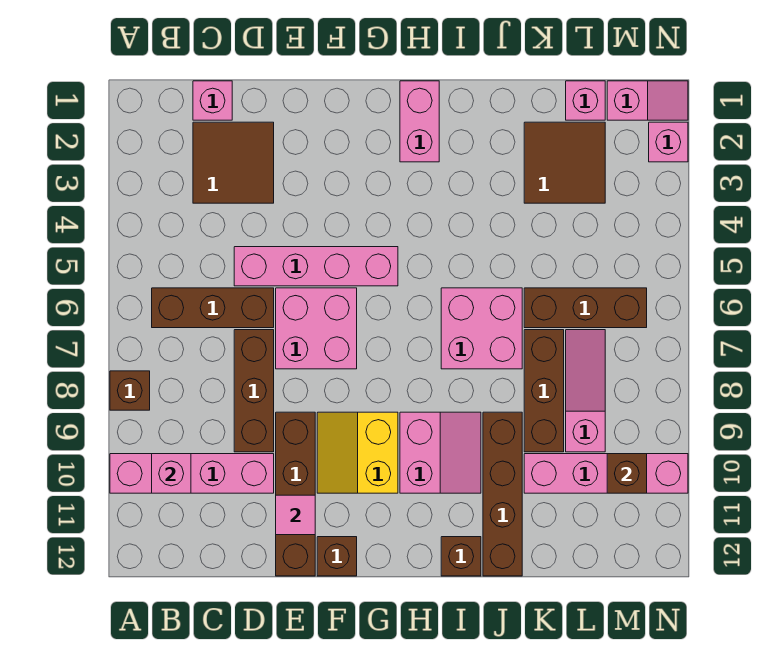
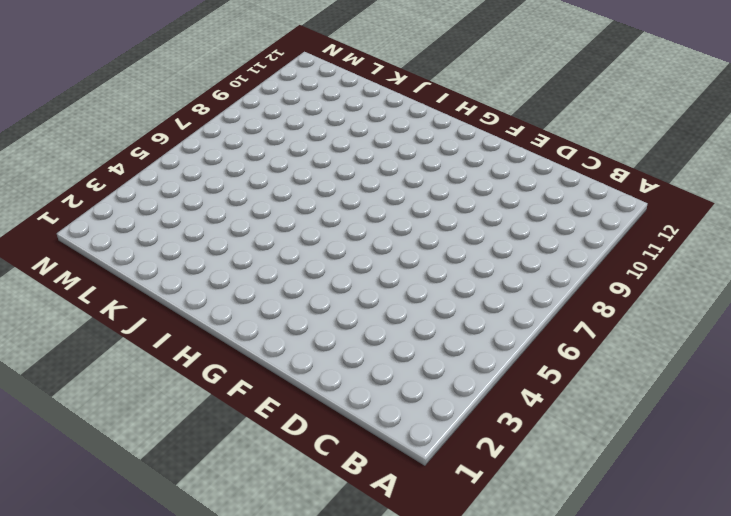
none -> brown brick A8 level 1
none -> pink brick A10:D10 level 1
none -> brown brick B6:D6 level 1

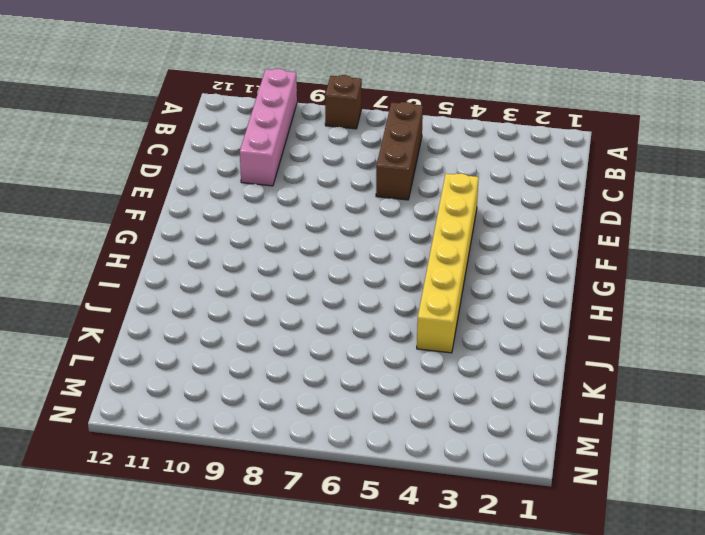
yellow brick E4:J4 level 1 -> none
none -> pink brick C1 level 1
none -> brown tile C2:D3 level 1
none -> pink brick D5:G5 level 1

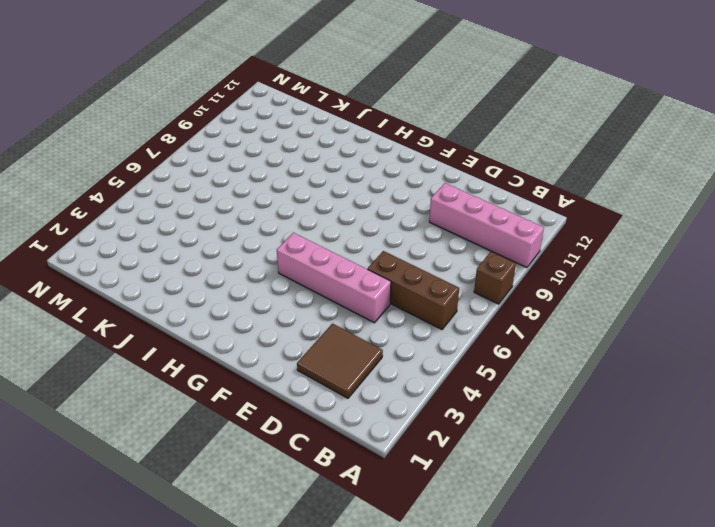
none -> pink brick C1 level 1
none -> brown brick D7:D9 level 1
none -> pink brick E6:F7 level 1

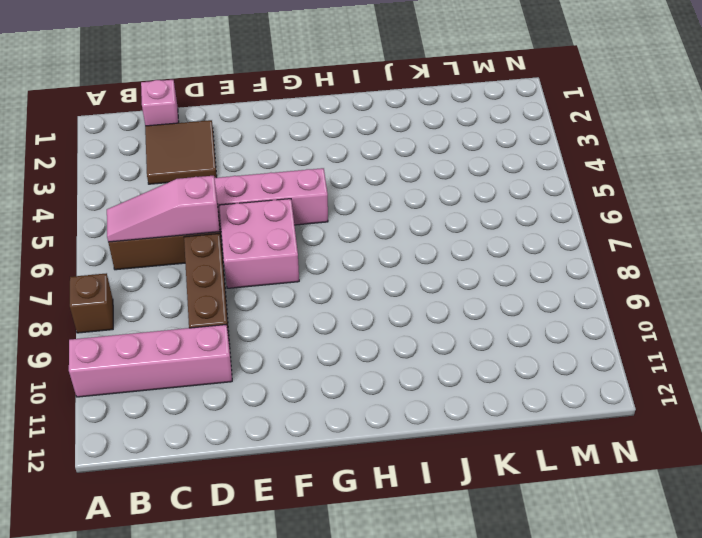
pink slope B6:D6 level 2 top D -> pink slope L7:L9 level 1 top 9
none -> brown brick E9:E12 level 1
none -> yellow slope F9:G10 level 1 top G
none -> brown brick F12 level 1

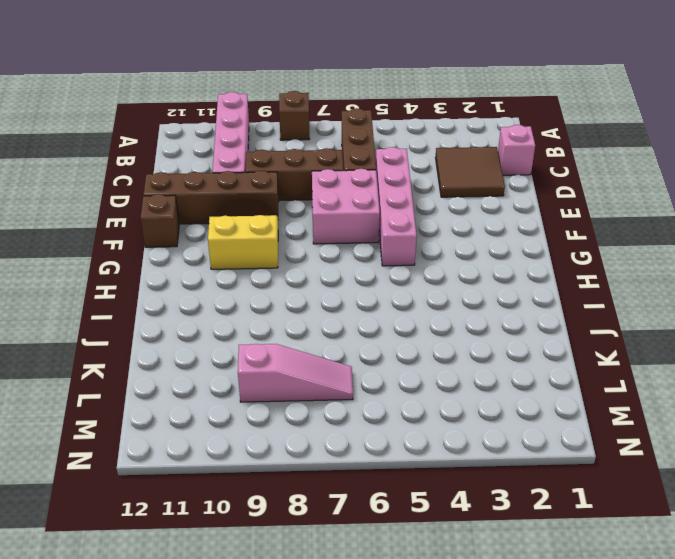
none -> pink brick H1:H2 level 1
none -> pink slope H9:I10 level 1 top H
none -> pink brick I6:J7 level 1

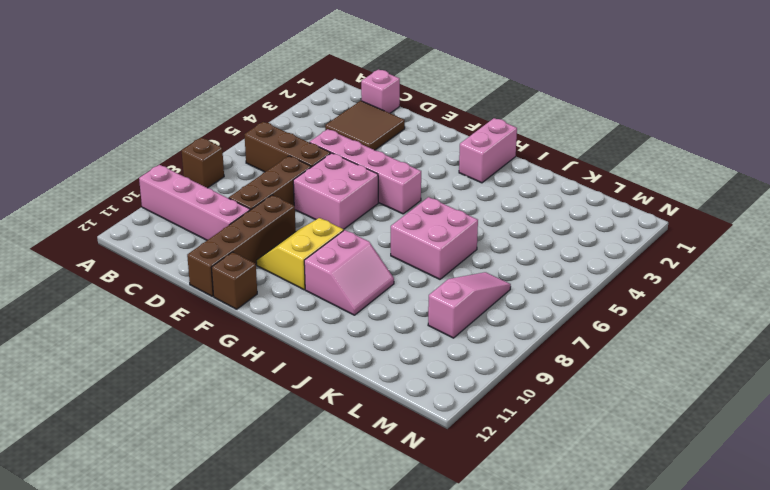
none -> brown brick I12 level 1
none -> brown brick J9:J12 level 1
none -> brown tile K2:L3 level 1

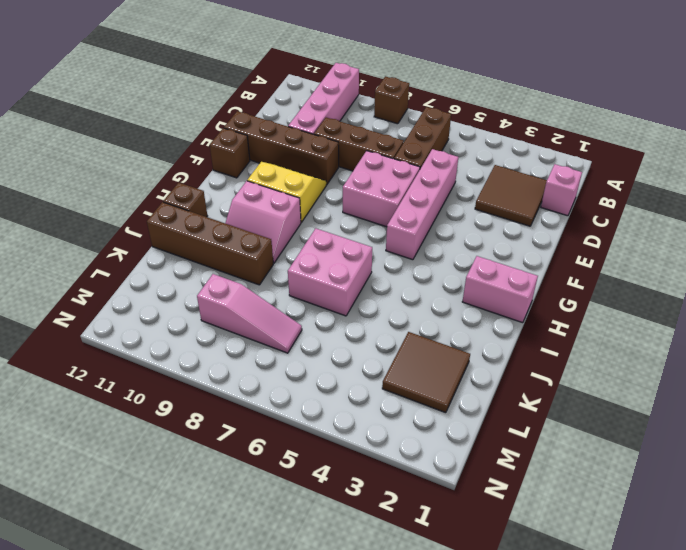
none -> brown brick K6:M6 level 1
none -> brown brick K7:K9 level 1
none -> pink brick K10:N10 level 1

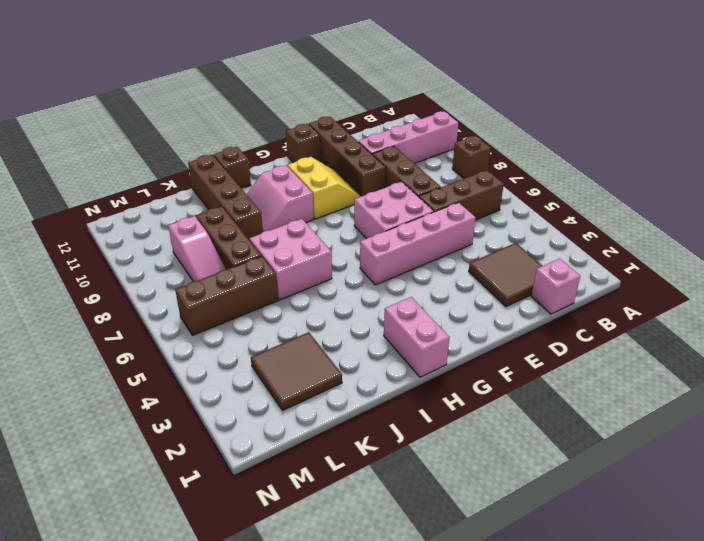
none -> pink brick K10:N10 level 1
none -> pink brick L1 level 1
none -> pink slope M1:N1 level 1 top M

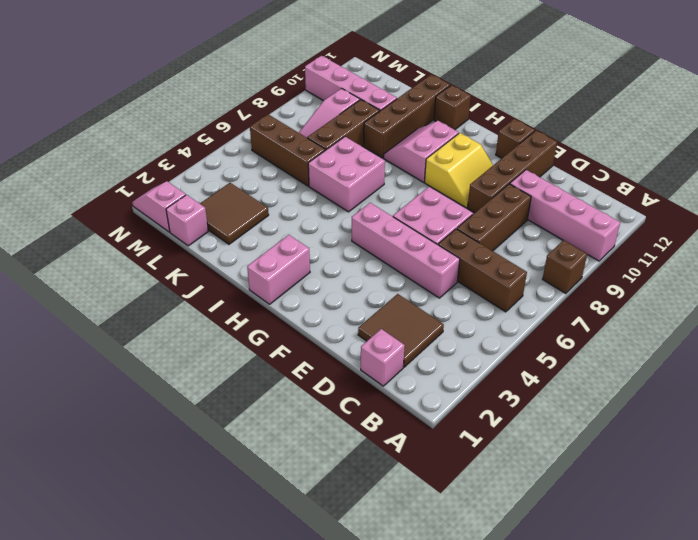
none -> pink brick N2 level 1
none -> pink brick B10 level 2
none -> pink tile E11 level 2

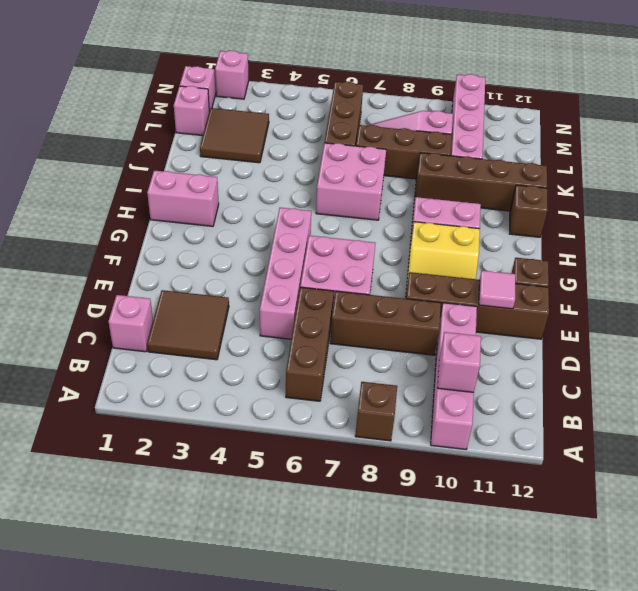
none -> brown brick M10 level 2

